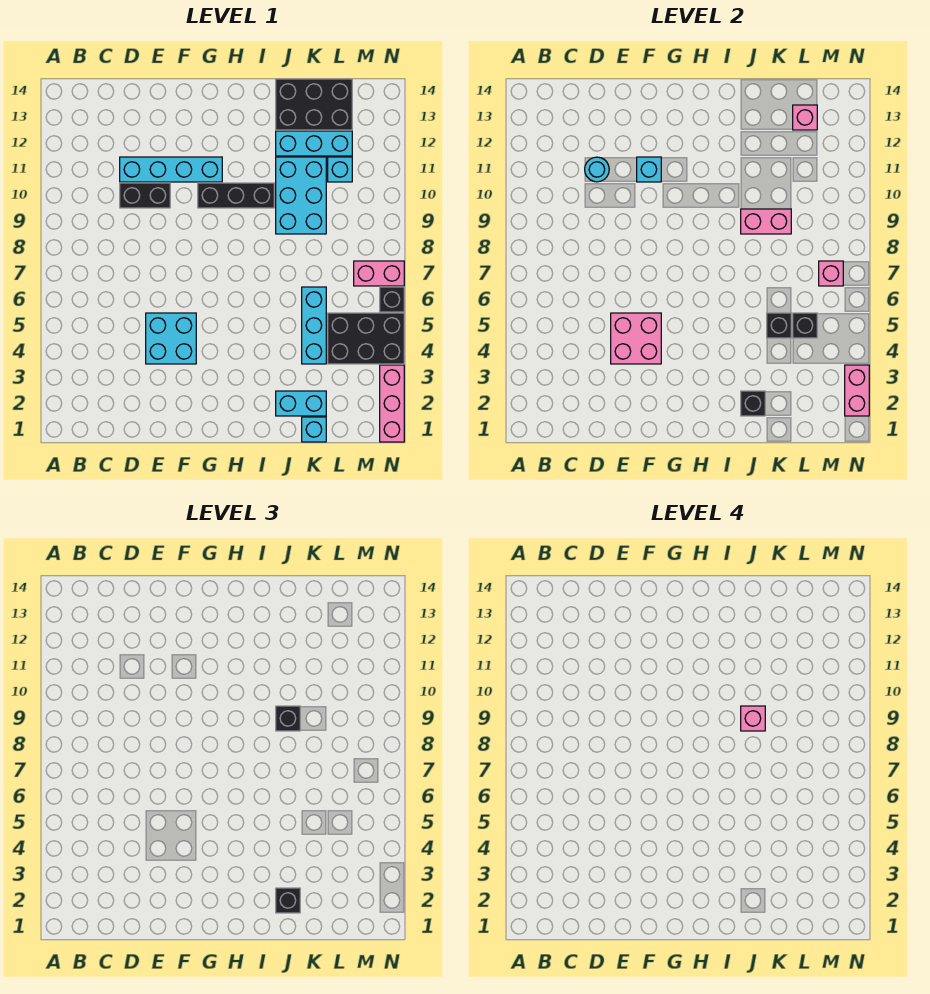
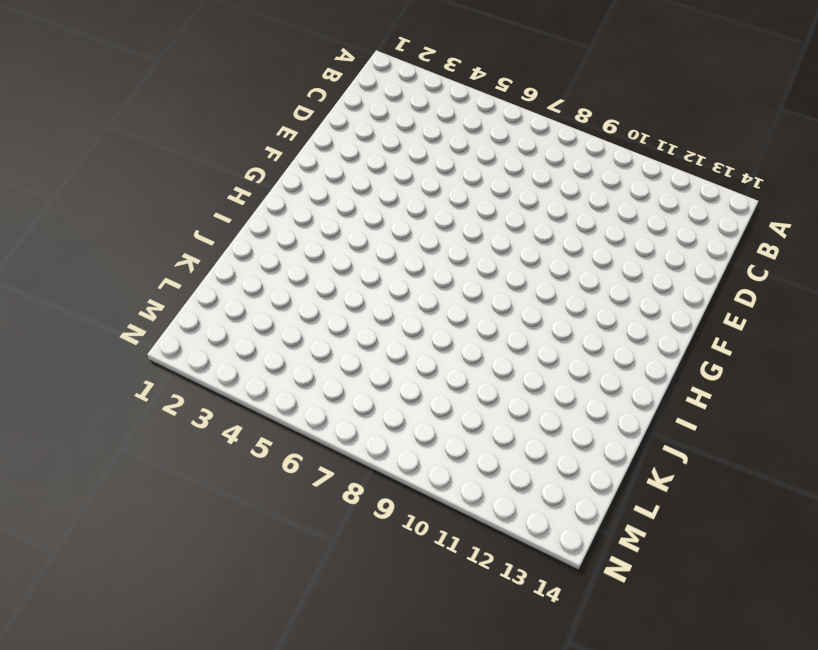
none -> black brick D10:E10 level 1
none -> cyan brick D11:G11 level 1
none -> cyan brick E4:F5 level 1

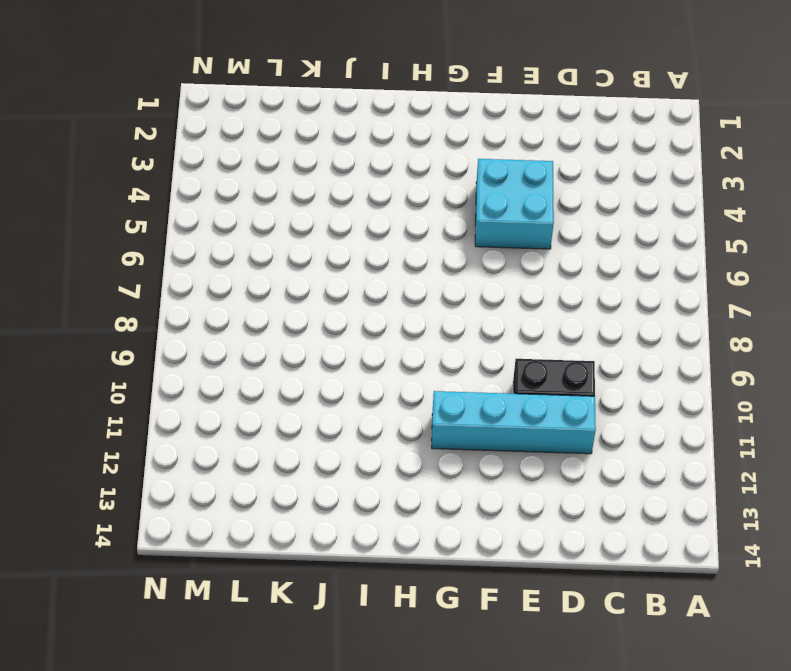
none -> black brick G10:I10 level 1
none -> cyan brick J2:K2 level 1
none -> cyan brick J9:K11 level 1

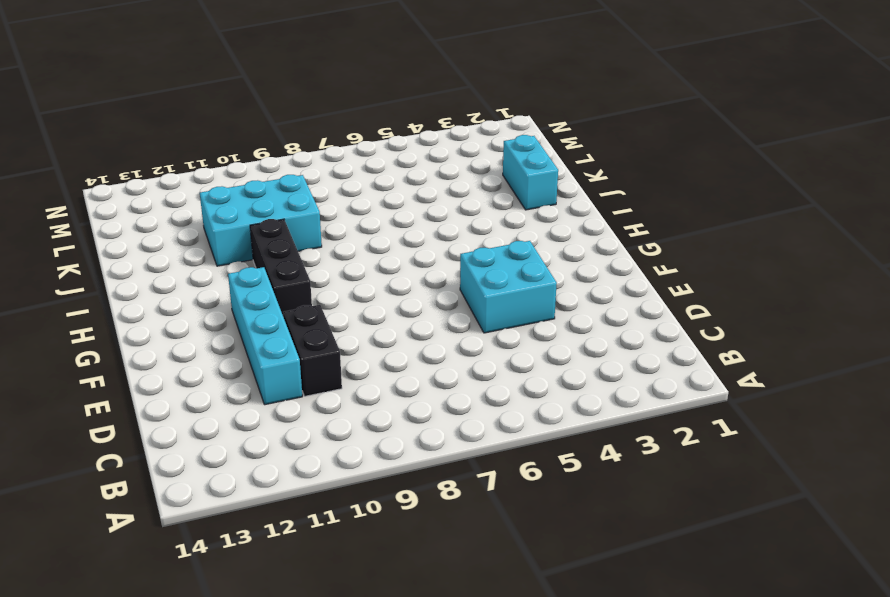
none -> cyan brick J12:L12 level 1
none -> black brick J13:L14 level 1
none -> cyan brick K1 level 1

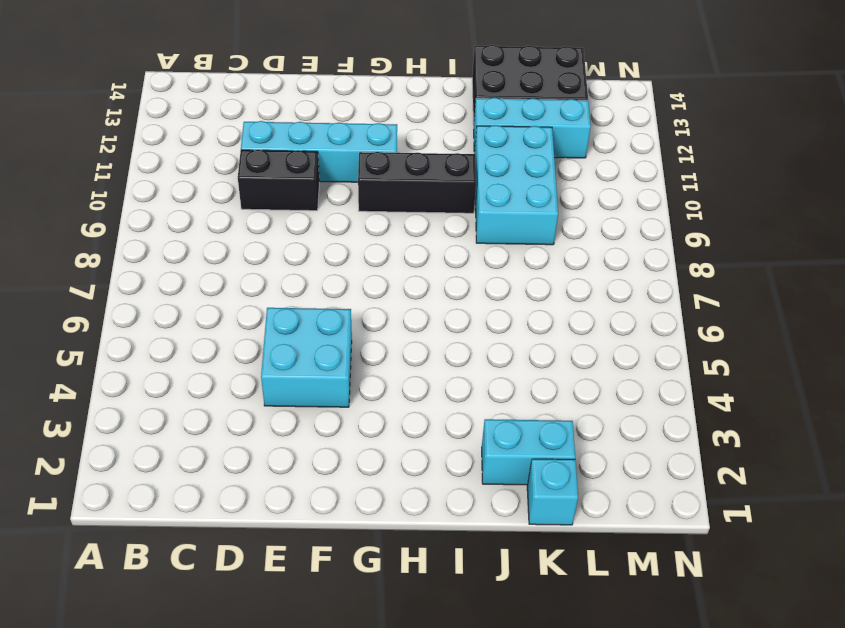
none -> cyan brick K4:K6 level 1
none -> black brick L4:N5 level 1
none -> cyan brick L11 level 1

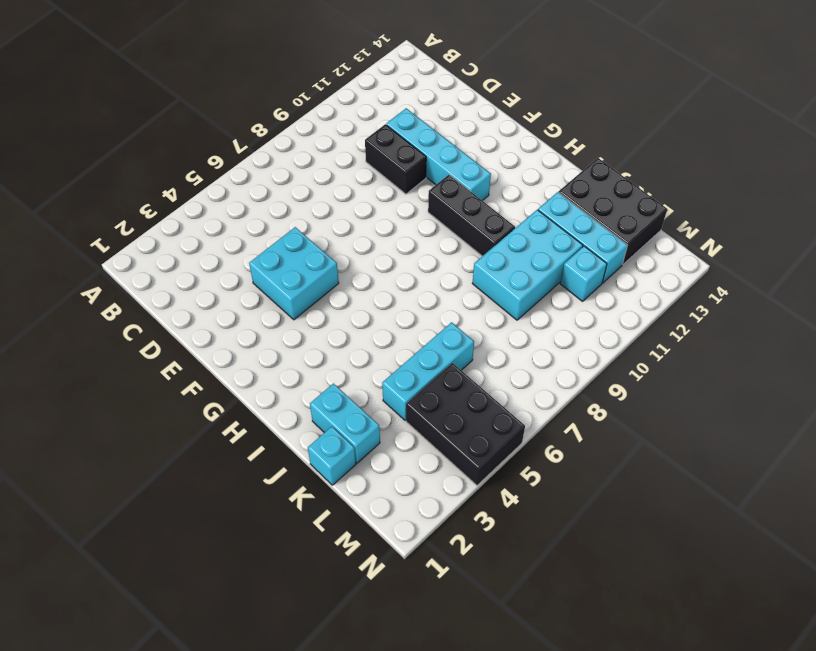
none -> pink brick M7:N7 level 1
none -> pink brick N1:N3 level 1
none -> black brick N6 level 1

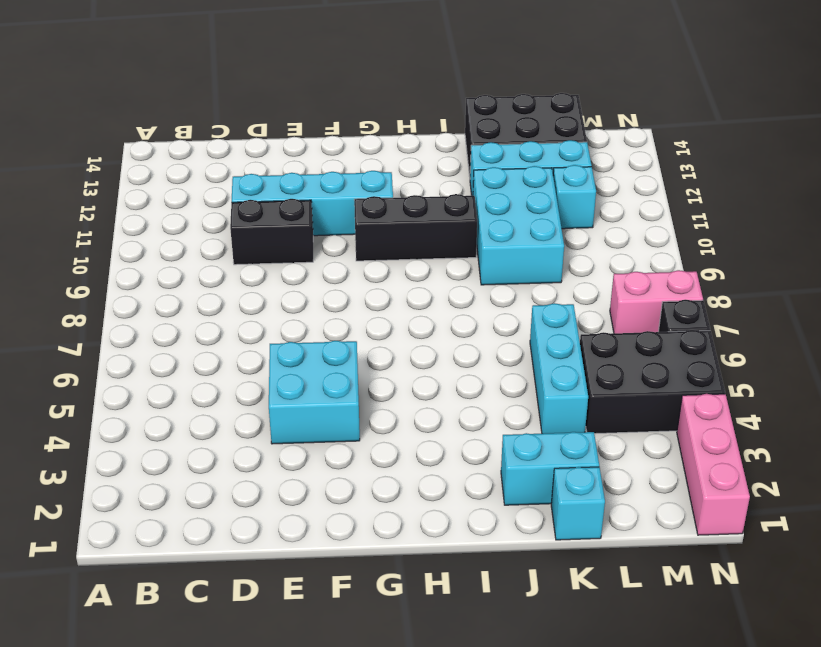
none -> cyan round brick D11 level 2
none -> pink brick E4:F5 level 2
none -> cyan brick F11 level 2

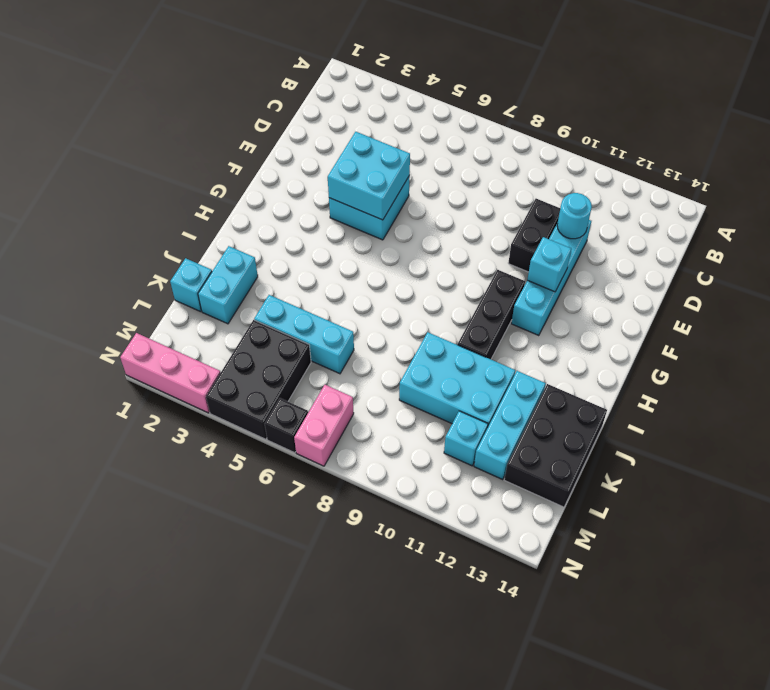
cyan brick E4:F5 level 2 -> pink brick E4:F5 level 2
none -> black brick J2 level 2
none -> pink brick J9:K9 level 2
none -> black brick K5 level 2

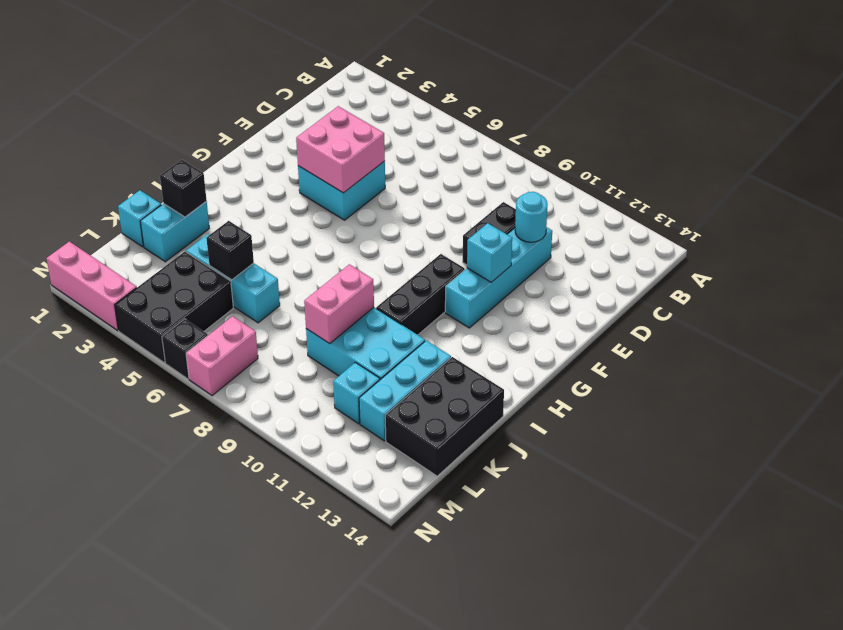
none -> black brick L5 level 2
none -> pink brick L13 level 2
none -> pink brick M7 level 2

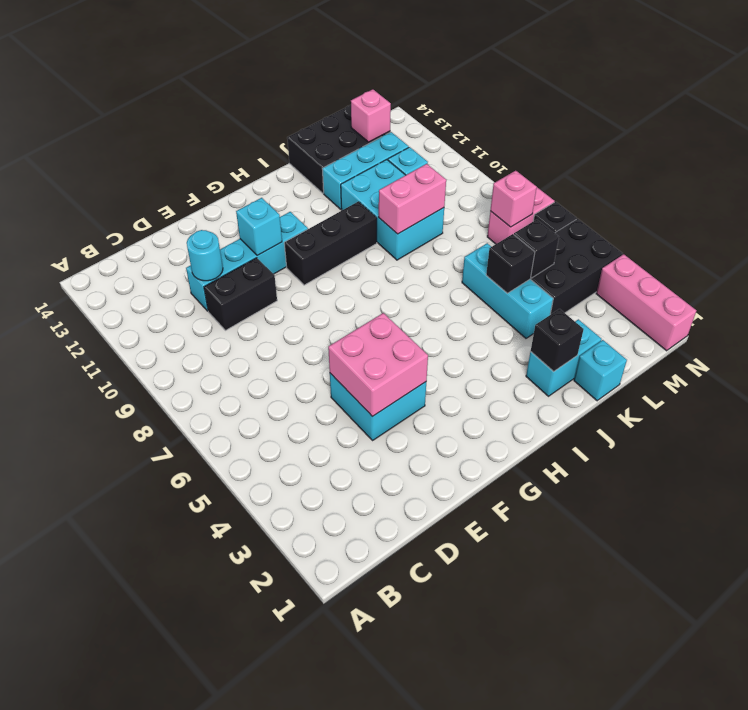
none -> pink brick N2:N3 level 2
none -> black brick J2 level 3
none -> black brick J9 level 3

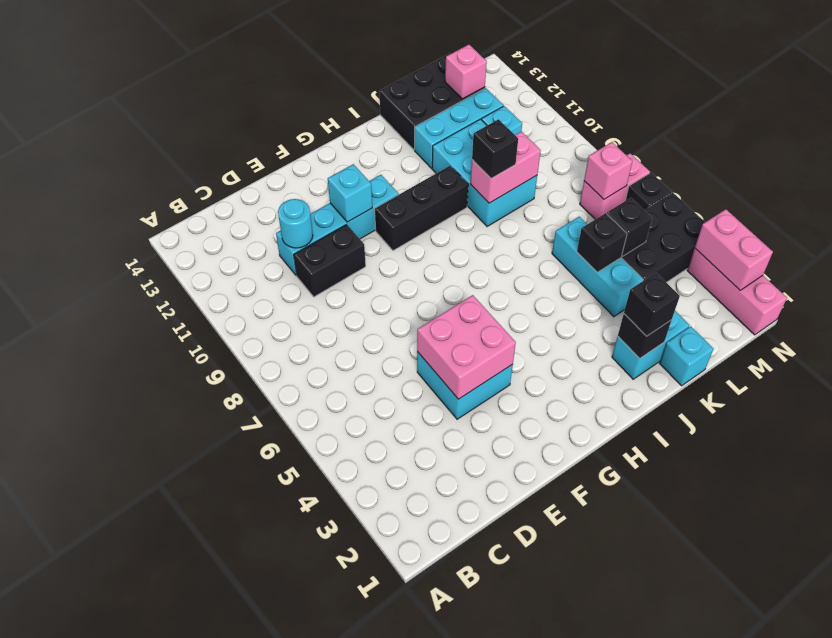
none -> pink brick J9 level 4

